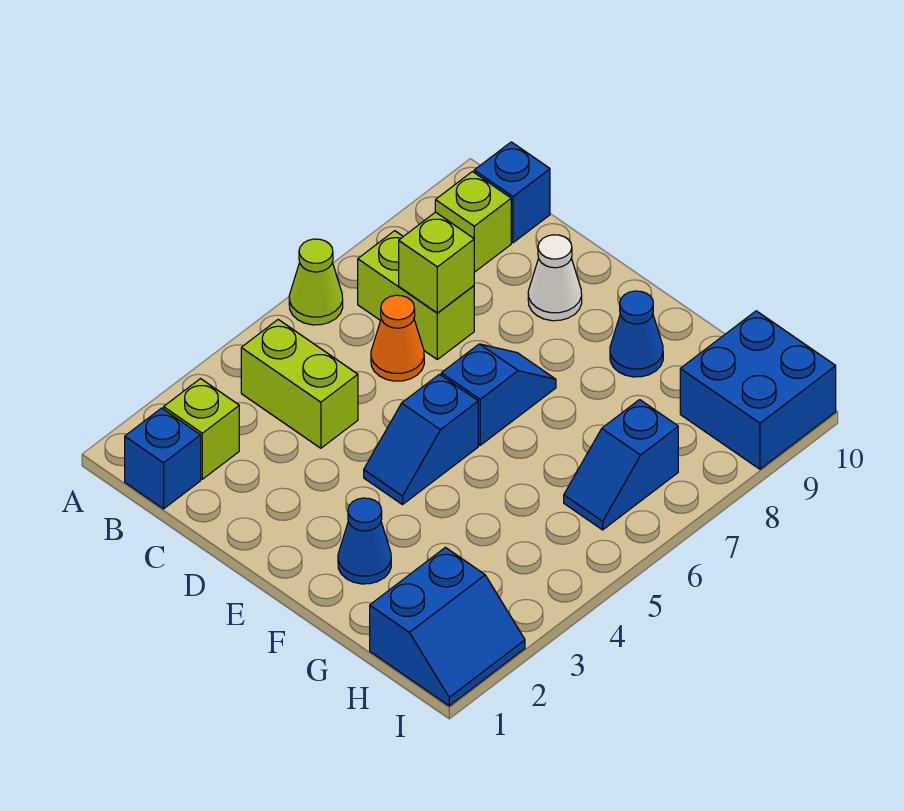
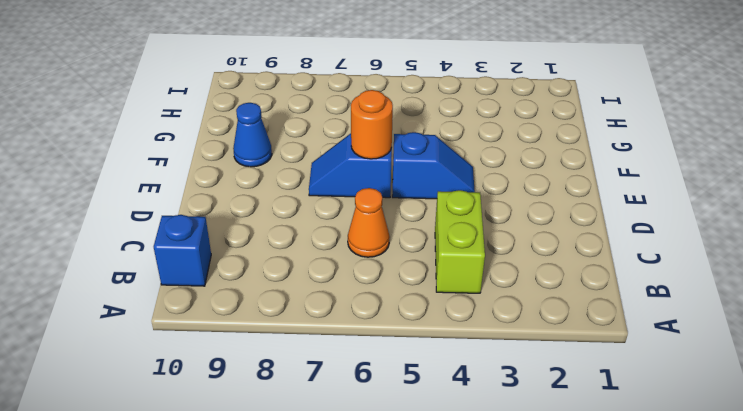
orange round brick E6 level 2 -> none
none -> lime cone A6 level 1
none -> blue brick B1 level 1
none -> lime brick B2 level 1

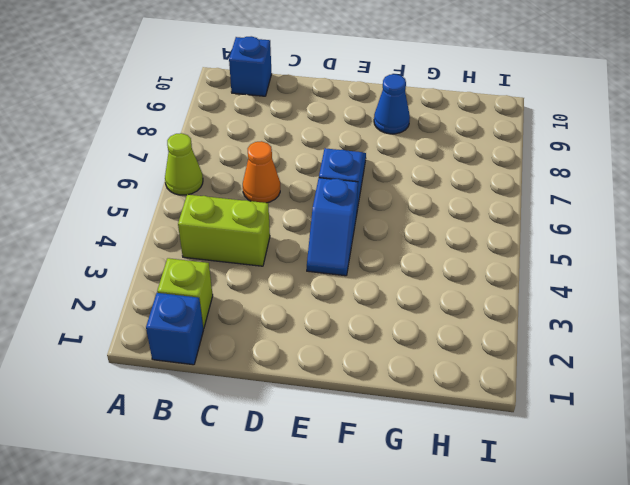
none -> lime brick B7:C7 level 1
none -> lime brick B9 level 1
none -> white cone D9 level 1

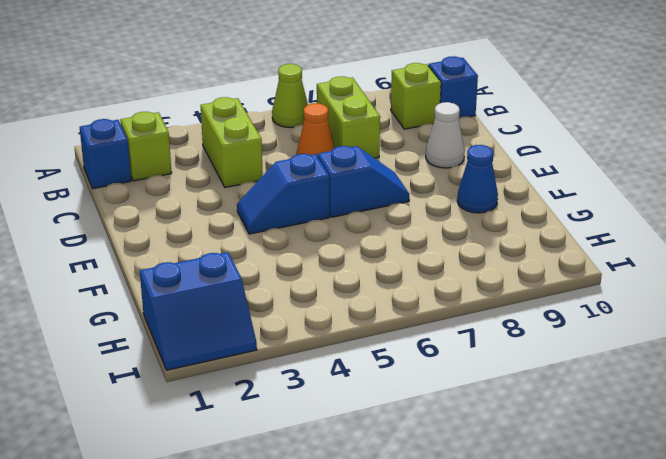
none -> blue cone F2 level 1
none -> blue slope H6:H7 level 1 top 7
none -> blue brick H9:I10 level 1

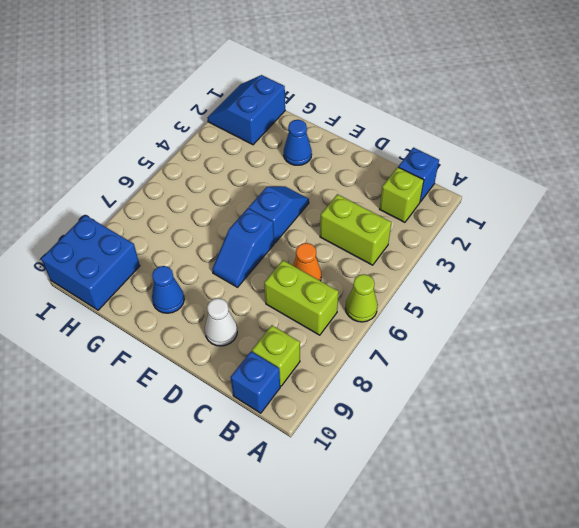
none -> blue slope H6:H7 level 1 top 7
none -> lime brick C7 level 2

